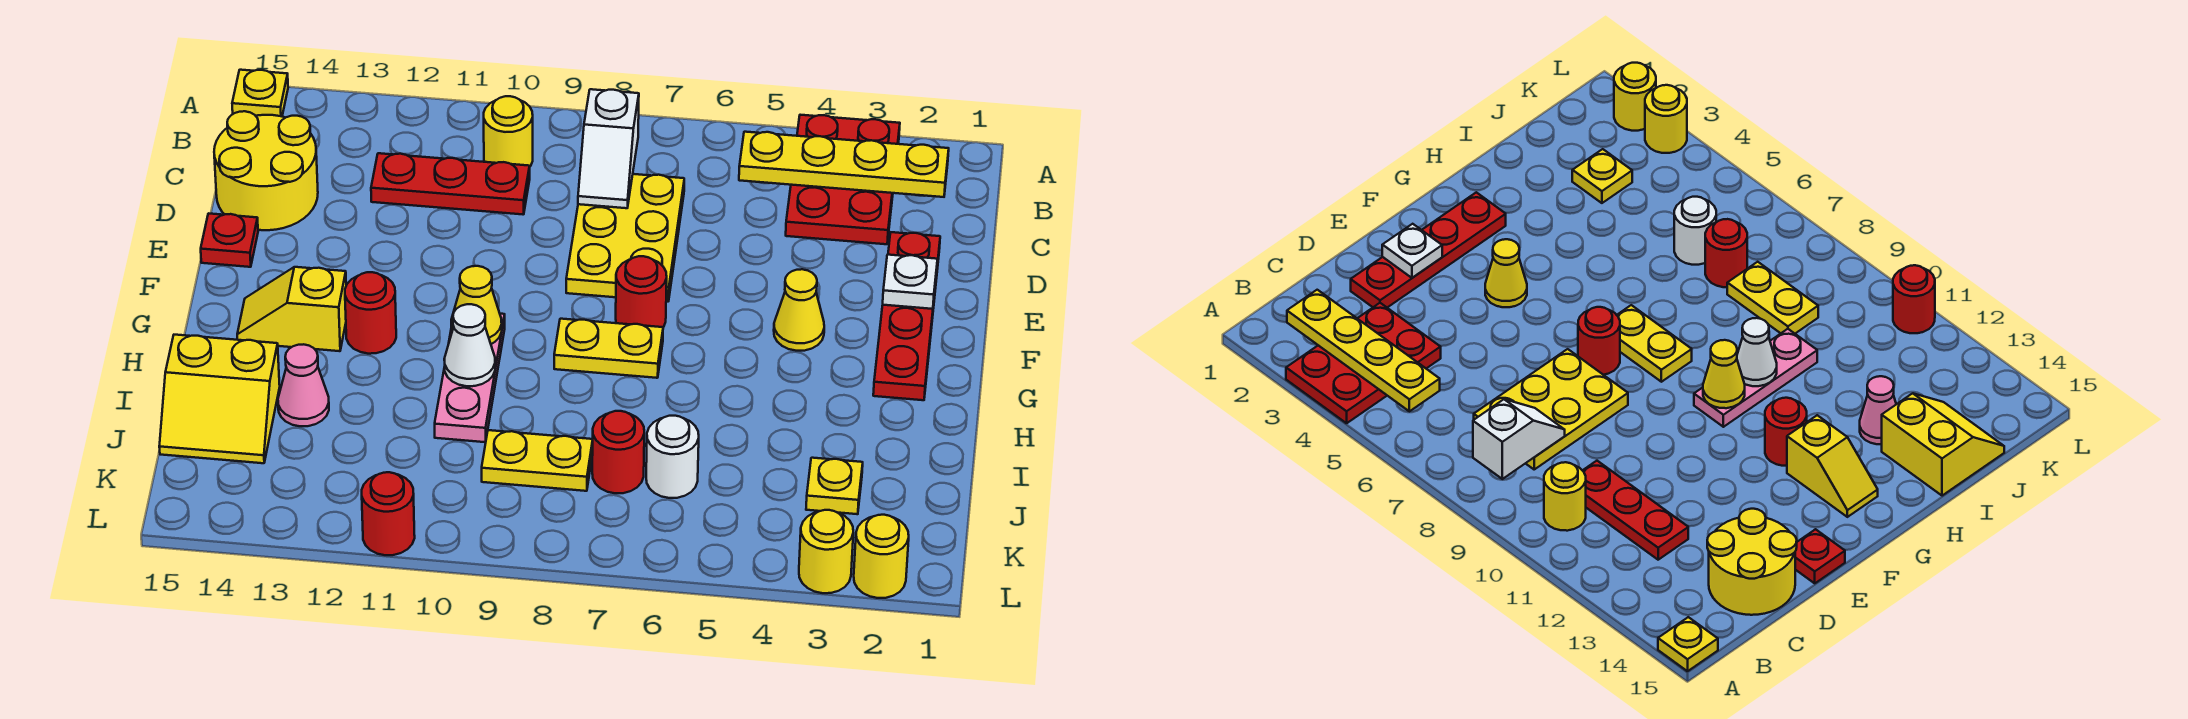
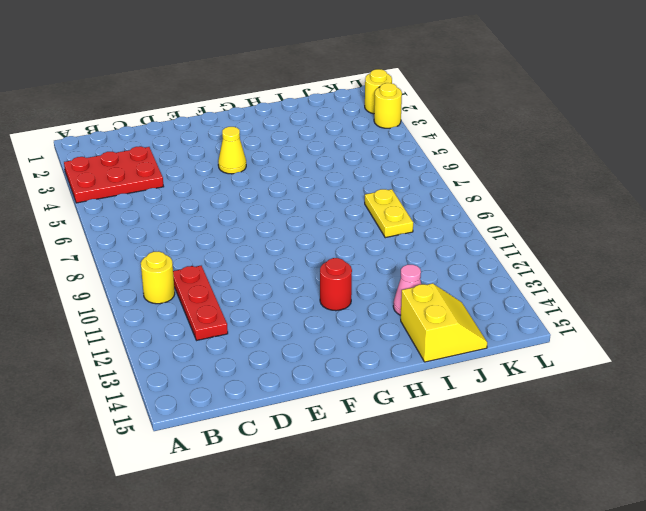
none -> yellow plate A15 level 1
none -> yellow plate C7:E8 level 1
none -> yellow round brick C14:D15 level 1

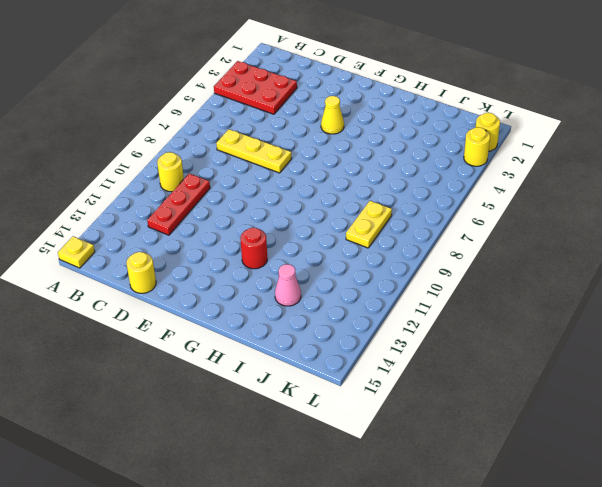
yellow plate C7:E7 level 1 -> yellow plate C7:E8 level 1
yellow round brick D15 level 1 -> yellow round brick C14:D15 level 1
none -> red plate D2:G2 level 1
none -> red plate E15 level 1
none -> red round brick F7 level 1

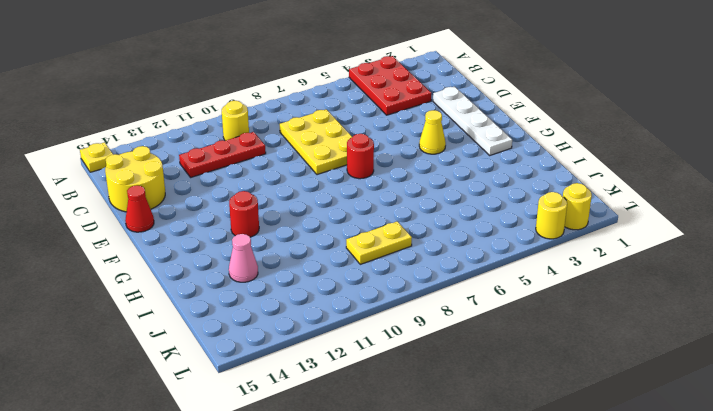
white plate D2:G2 level 1 -> red plate D2:G2 level 1
red cone E15 level 1 -> red plate E15 level 1
none -> yellow plate G7:G8 level 1
none -> pink plate G10:I10 level 1
none -> yellow slope G13:G14 level 1 top 13

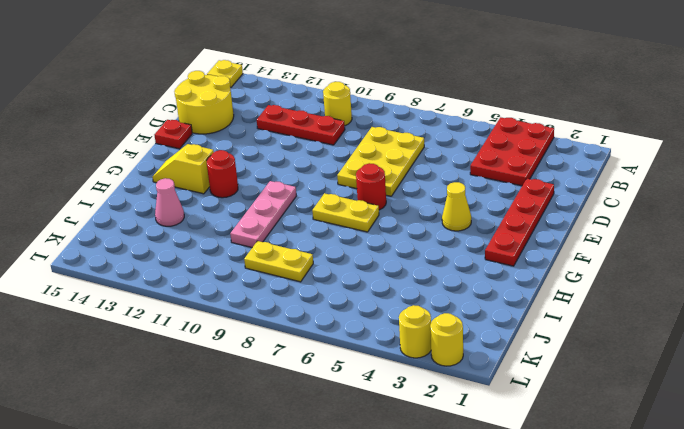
none -> yellow slope I14:J15 level 1 top I
none -> yellow plate J3 level 1
none -> white round brick J6 level 1

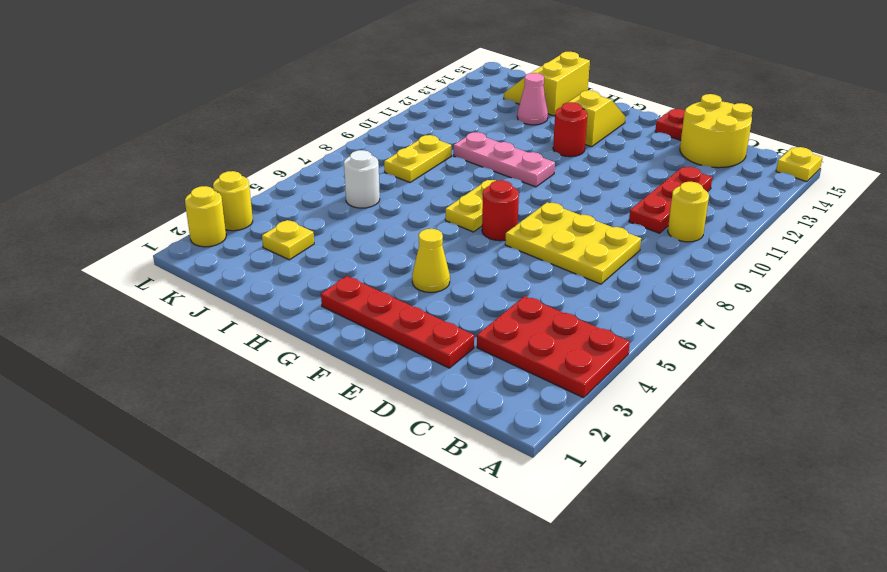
none -> red round brick J7 level 1
none -> red round brick L11 level 1
none -> yellow plate B2:B5 level 2

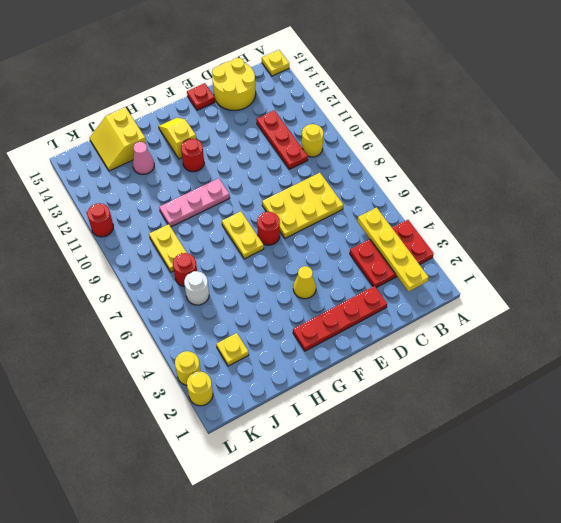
none -> white slope B8:C8 level 2 top B
none -> white plate E2 level 2
none -> yellow cone G10 level 2

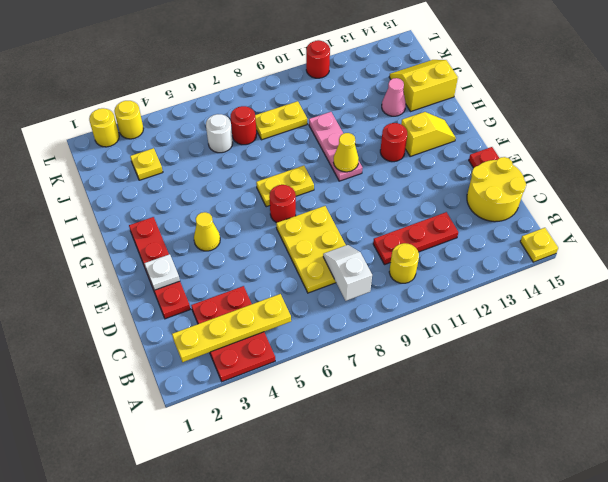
none -> white cone H10 level 2

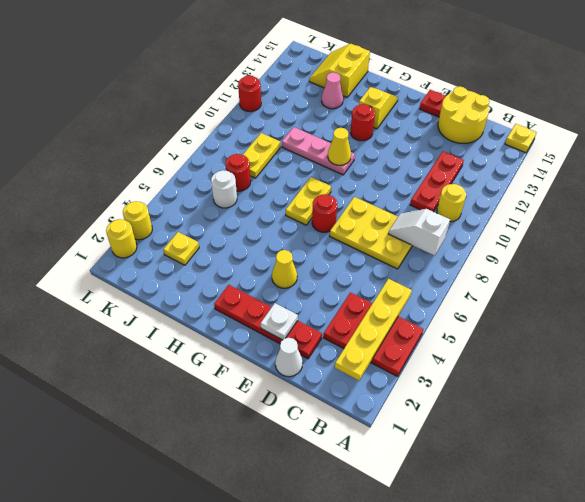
white cone D1 level 1 -> white cone H10 level 2

